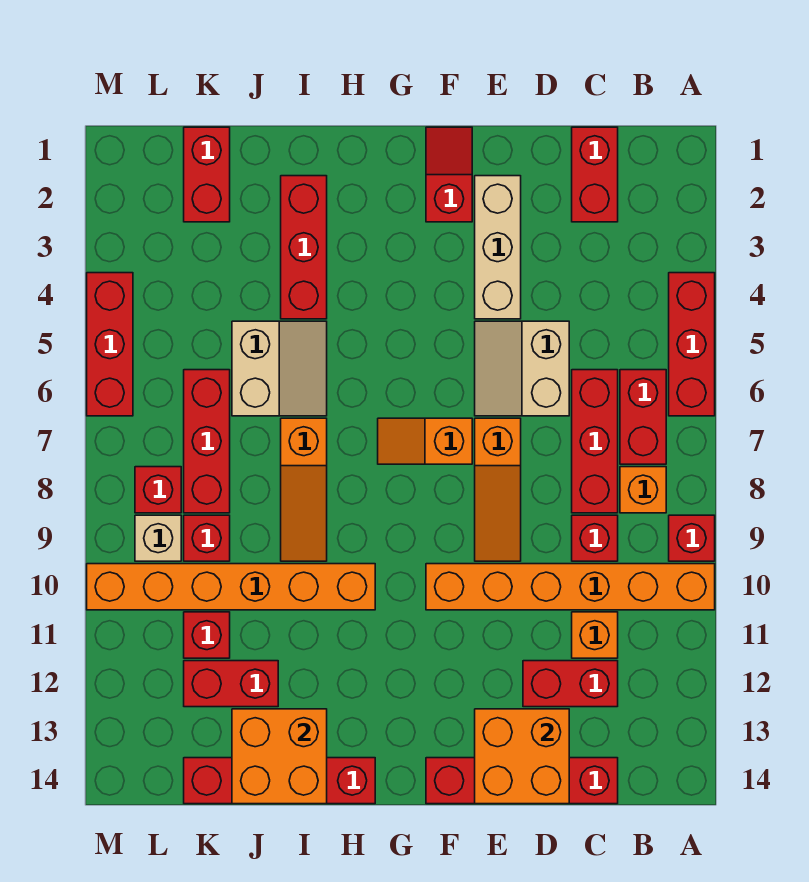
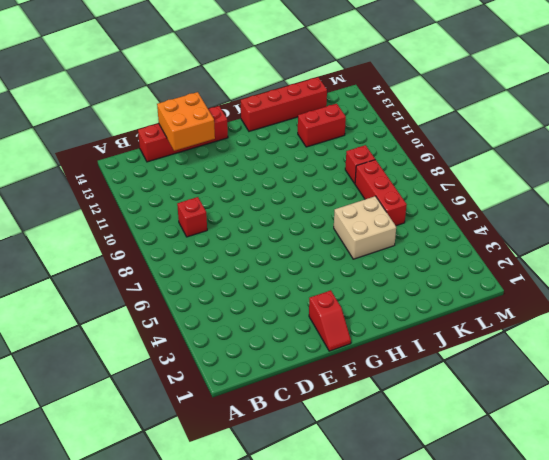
tan brick I5:J6 level 1 -> tan slope I5:J6 level 1 top J
none -> red brick A4:A6 level 1
none -> red brick A9 level 1
none -> orange brick A10:F10 level 1
none -> red brick B6:B7 level 1

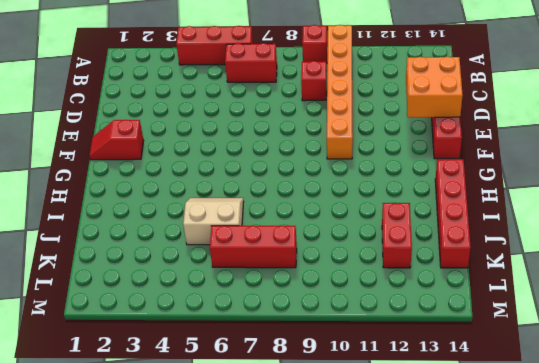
none -> orange brick B8 level 1
none -> red brick C1:C2 level 1
none -> red brick C6:C8 level 1
none -> orange brick C11 level 1

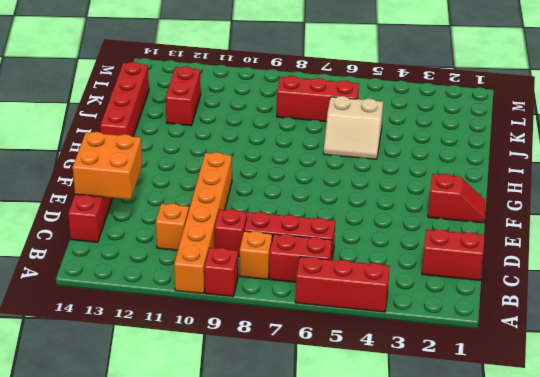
none -> red brick C12:D12 level 1
none -> tan slope D5:E6 level 1 top D
none -> tan brick E2:E4 level 1
none -> orange slope E7:E9 level 1 top 7

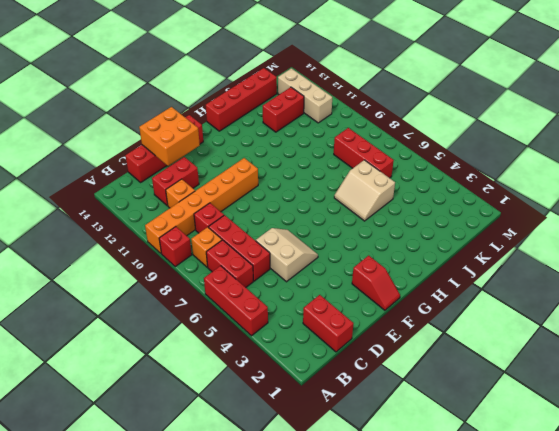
tan brick L11:L13 level 1 -> tan brick E2:E4 level 1
none -> orange slope E7:E9 level 1 top 7
none -> orange slope F7:G7 level 1 top F
none -> orange brick H10:M10 level 1
none -> red brick I2:I4 level 1

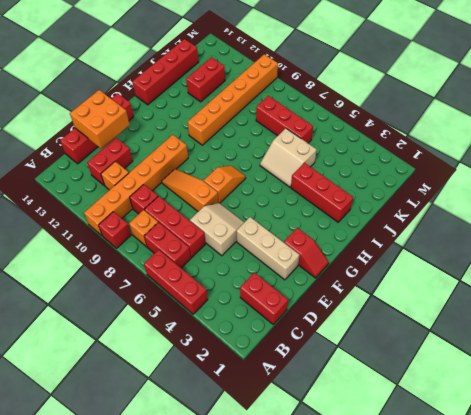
none -> orange slope I7:I9 level 1 top 7
none -> red brick K1:K2 level 1
none -> red brick K9 level 1
none -> red brick K11 level 1

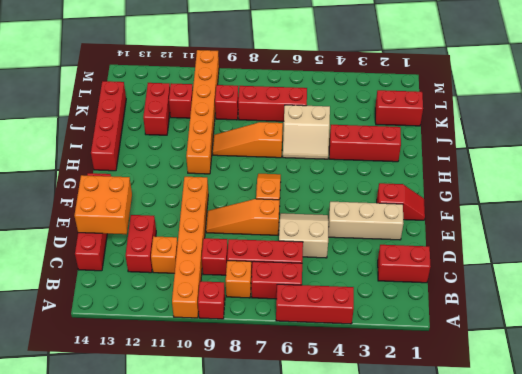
none -> red brick L8 level 1
none -> tan brick L9 level 1
none -> red brick M4:M6 level 1
none -> orange brick I13:J14 level 2

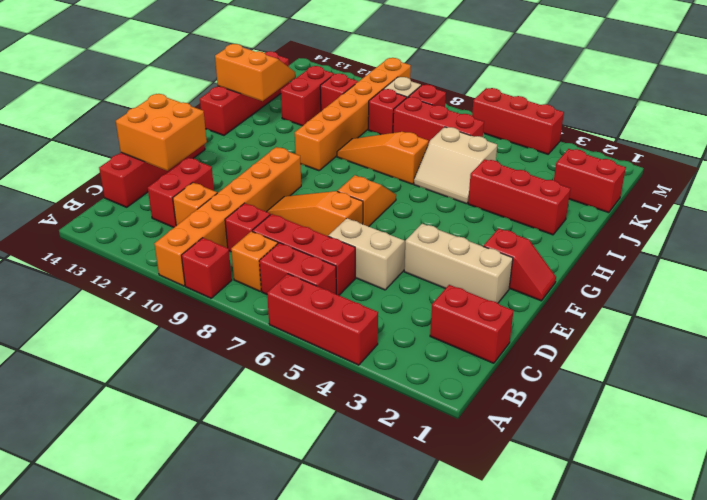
orange slope I13:J14 level 2 top I -> orange brick I13:J14 level 2

